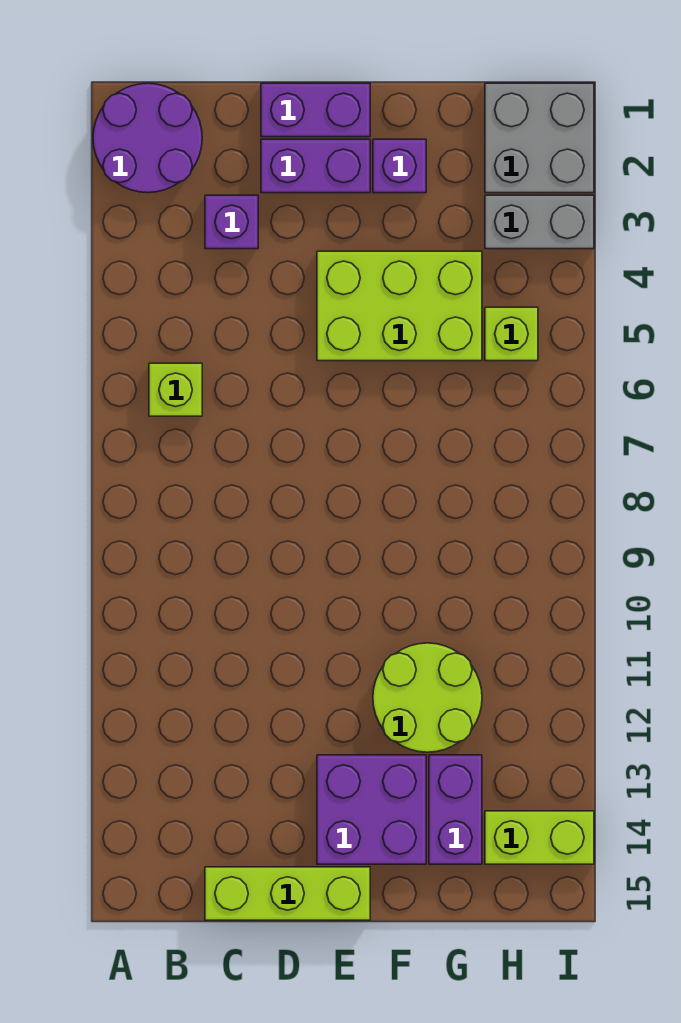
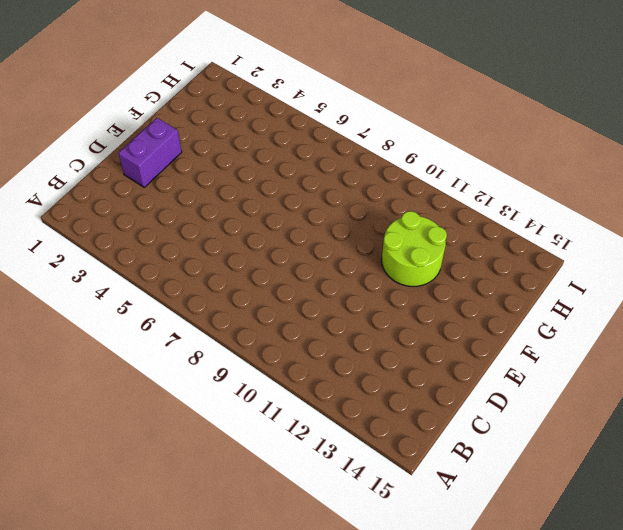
none -> purple round brick A1:B2 level 1
none -> lime brick B6 level 1
none -> purple brick C3 level 1

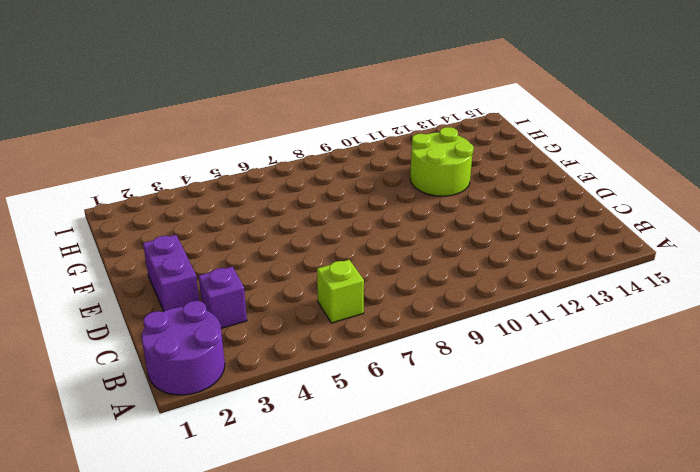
none -> lime brick C15:E15 level 1
none -> purple brick D1:E1 level 1
none -> lime brick E4:G5 level 1

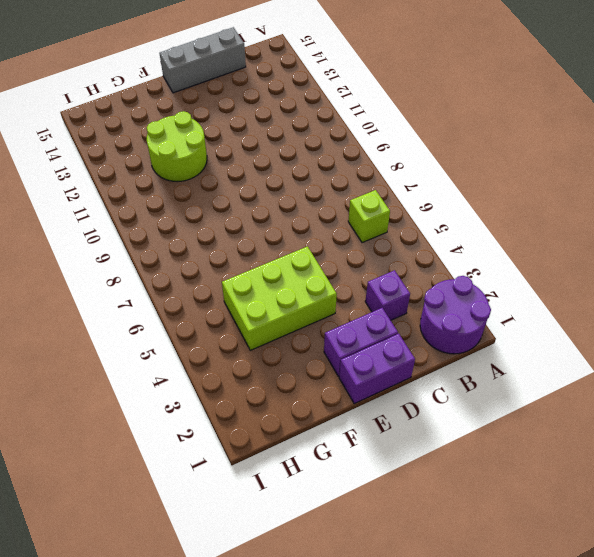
grey brick C15:E15 level 1 -> lime brick C15:E15 level 1
none -> purple brick E13:F14 level 1
none -> purple brick F2 level 1
none -> purple brick G13:G14 level 1

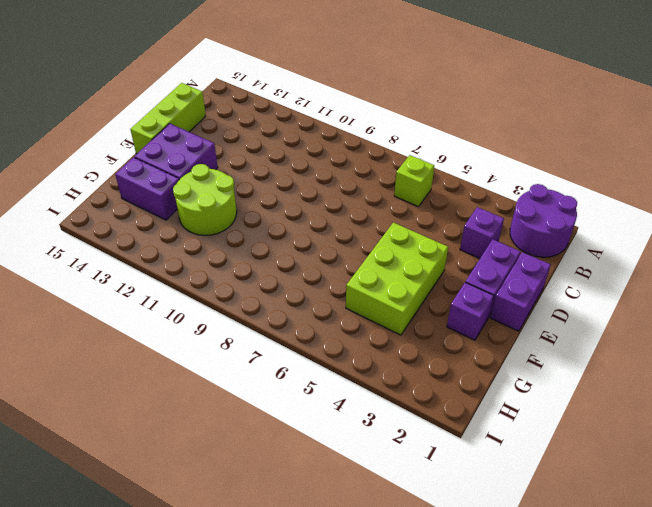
none -> grey brick H1:I2 level 1
none -> grey brick H3:I3 level 1
none -> lime brick H5 level 1

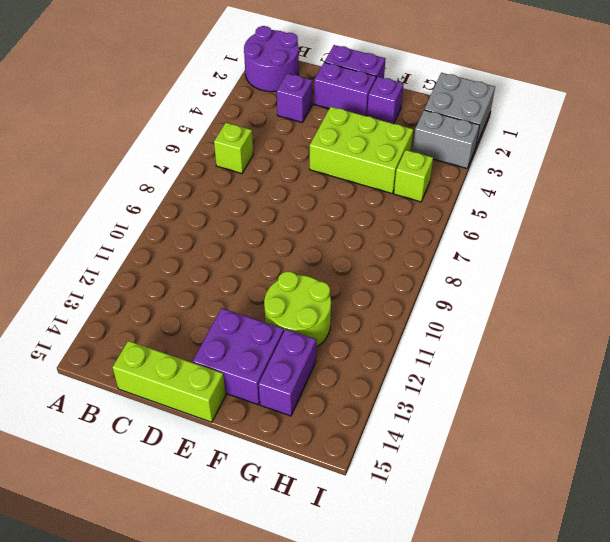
none -> lime brick H14:I14 level 1

